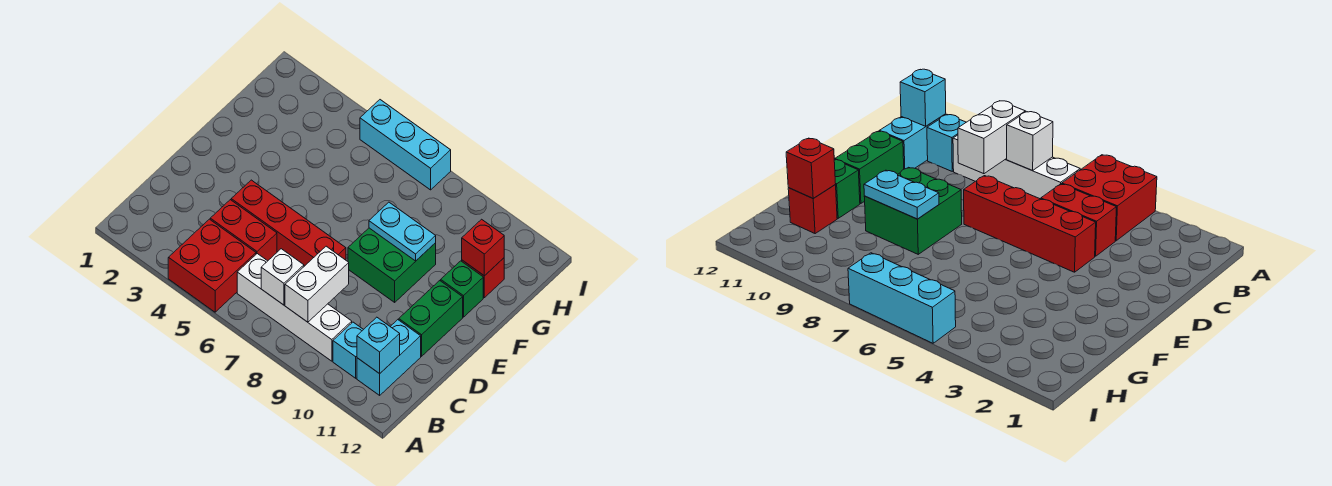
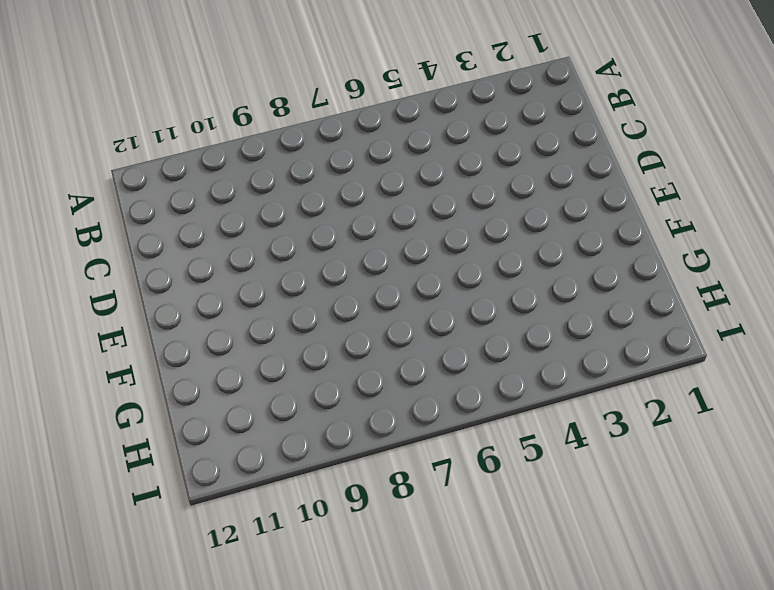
none -> red brick A4:B5 level 1
none -> white brick B6:B9 level 1
none -> cyan brick B10 level 1

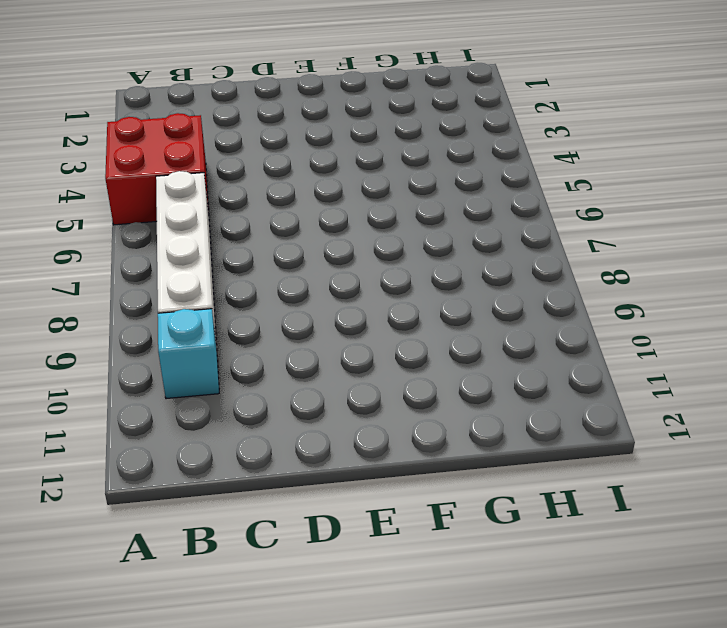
none -> cyan brick B11:C11 level 1
none -> red brick C4:C5 level 1
none -> red brick D4:D7 level 1

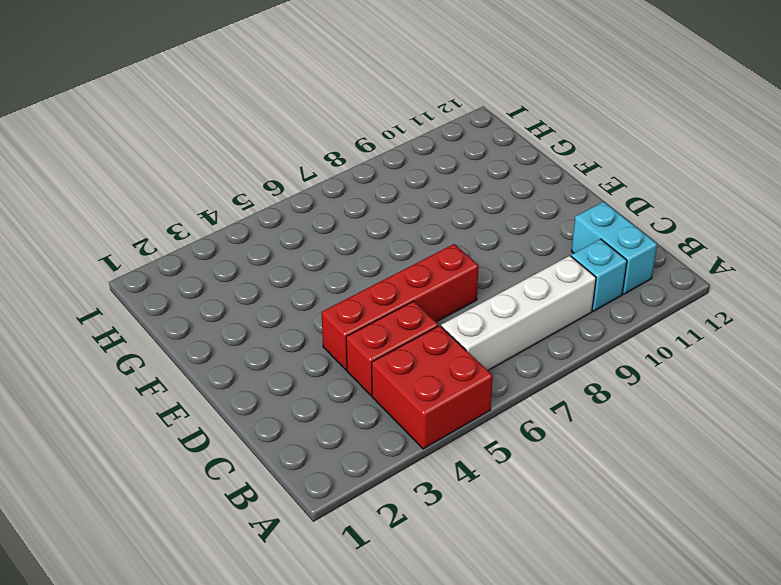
none -> green brick D11:E11 level 1
none -> green brick E8:F9 level 1
none -> green brick F11 level 1

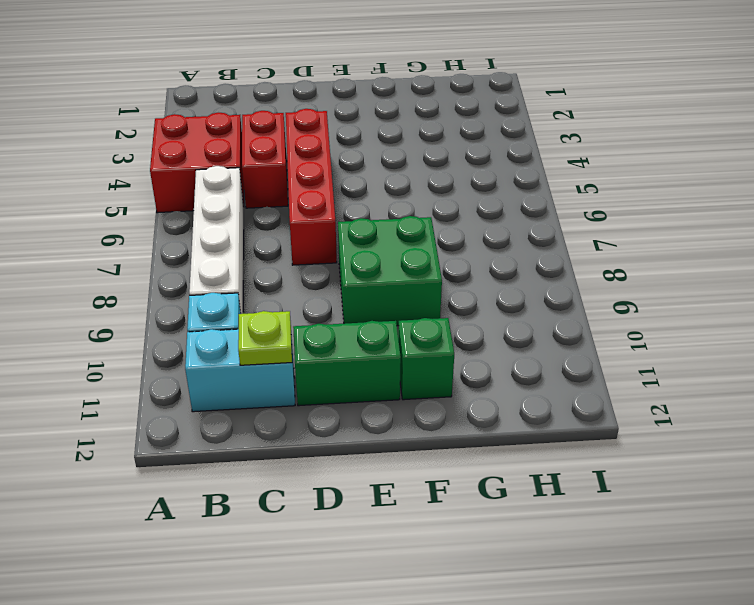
lime plate C11 level 2 -> none
none -> red brick G11 level 1
none -> cyan brick I5:I7 level 1
none -> white brick B7 level 2

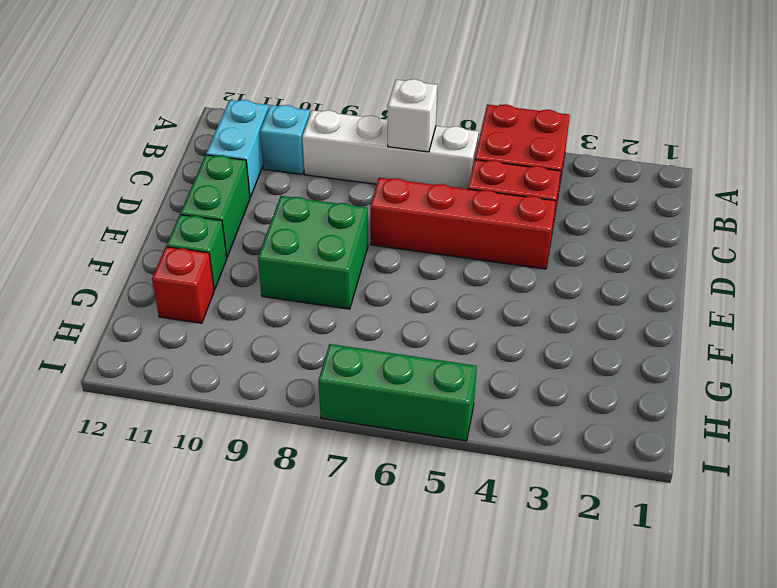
green brick I5:I7 level 1 -> cyan brick I5:I7 level 1
none -> white brick B8:C8 level 2
none -> cyan brick B11 level 2
none -> cyan plate F8:F9 level 2

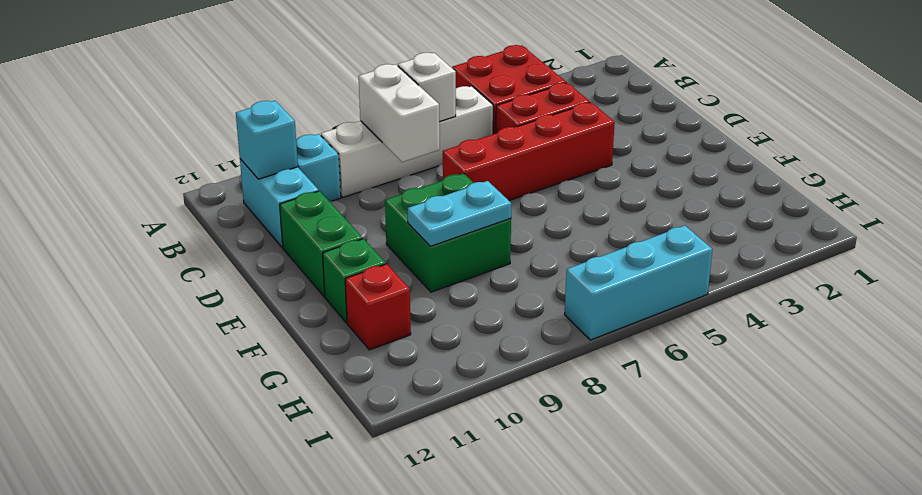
none -> red brick G11 level 2

